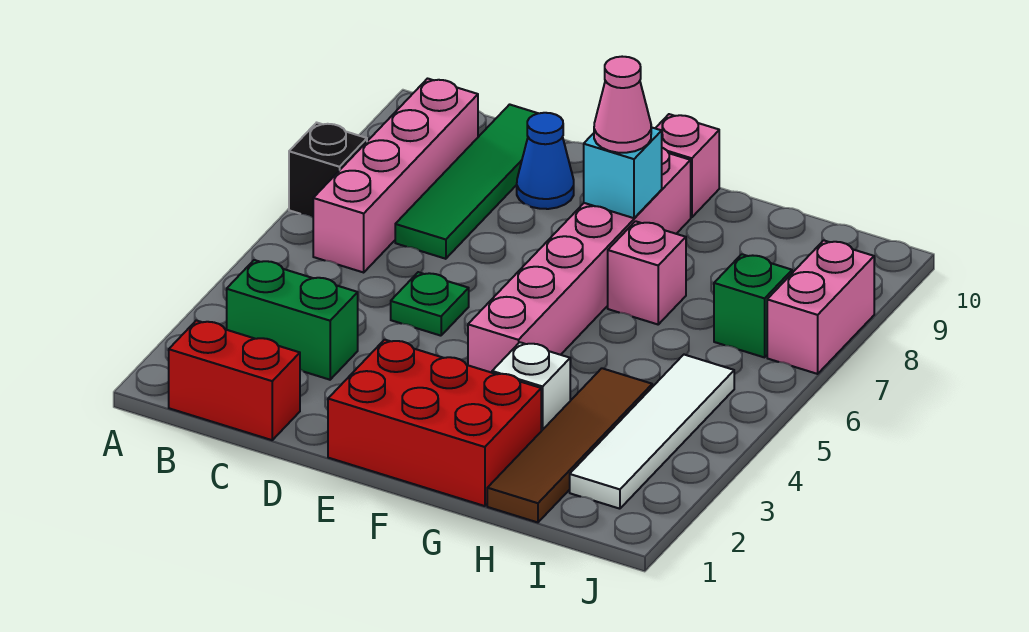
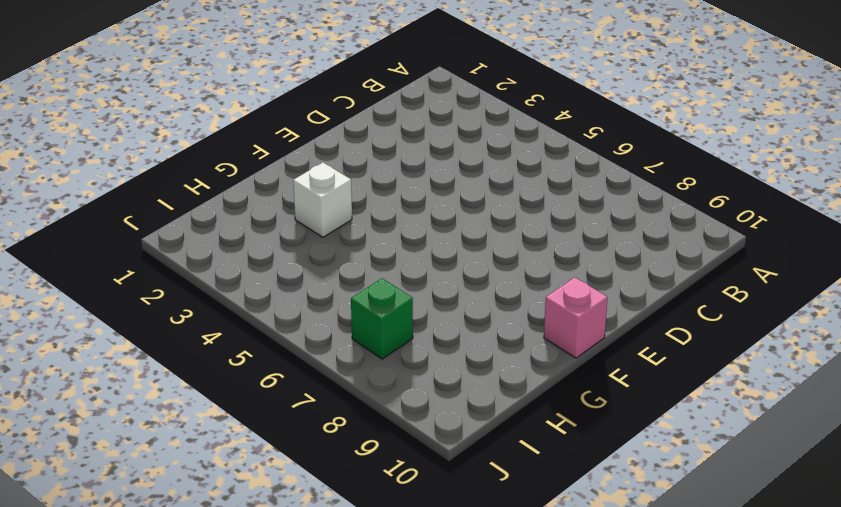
none -> black brick A7 level 1
none -> red brick B1:C1 level 1
none -> green brick B3:C3 level 1

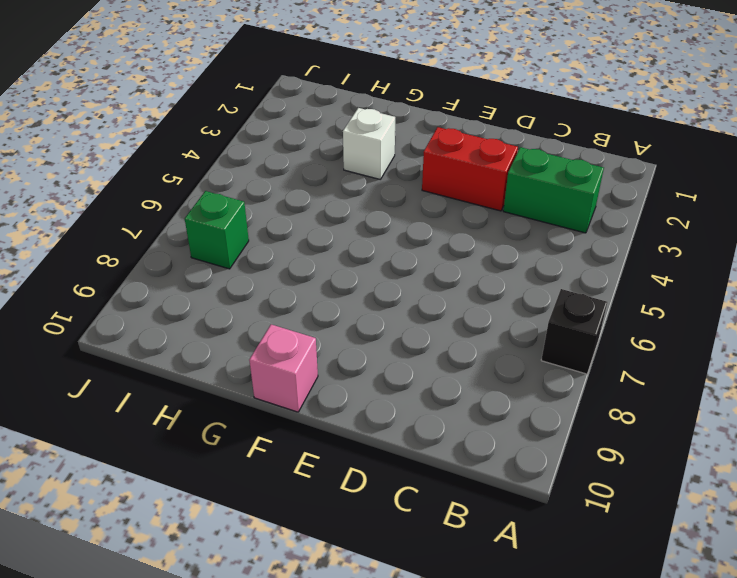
red brick D3:E3 level 1 -> red brick B1:C1 level 1
none -> pink brick B6:B9 level 1
none -> green tile C7:C10 level 1
none -> green plate D5 level 1

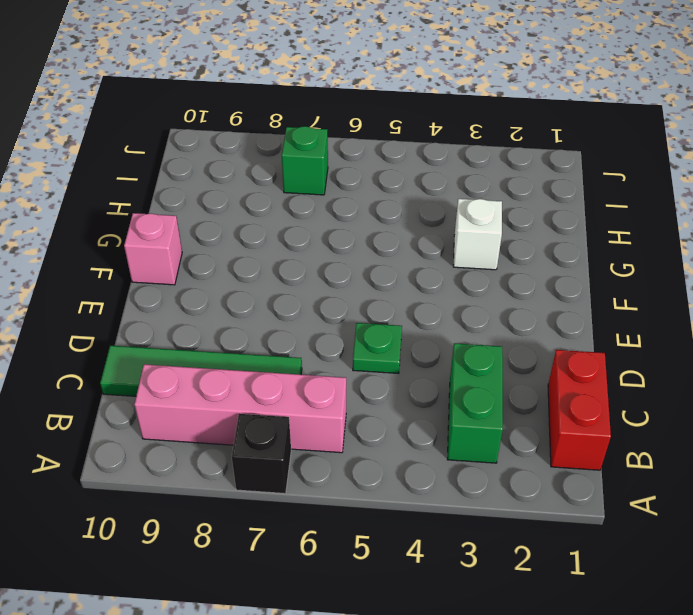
none -> blue cone D9 level 1
none -> red brick E1:G2 level 1
none -> pink brick F4:F9 level 1

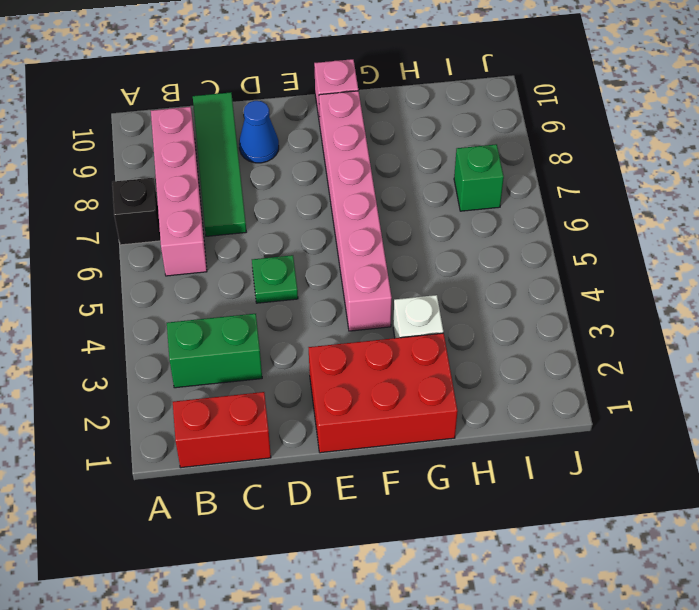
none -> pink brick G7 level 1
none -> brown tile H1:H4 level 1
none -> white tile I2:I5 level 1

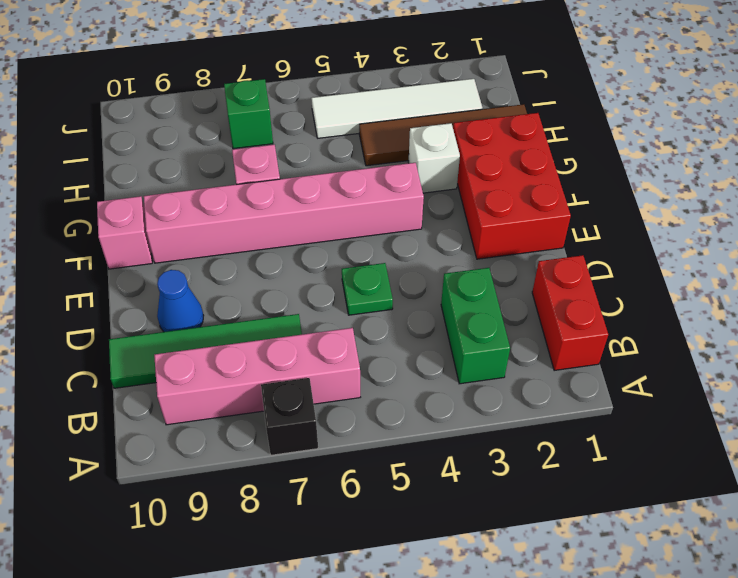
none -> pink brick J7:J8 level 1
none -> cyan brick F8 level 2
none -> pink cone F8 level 3

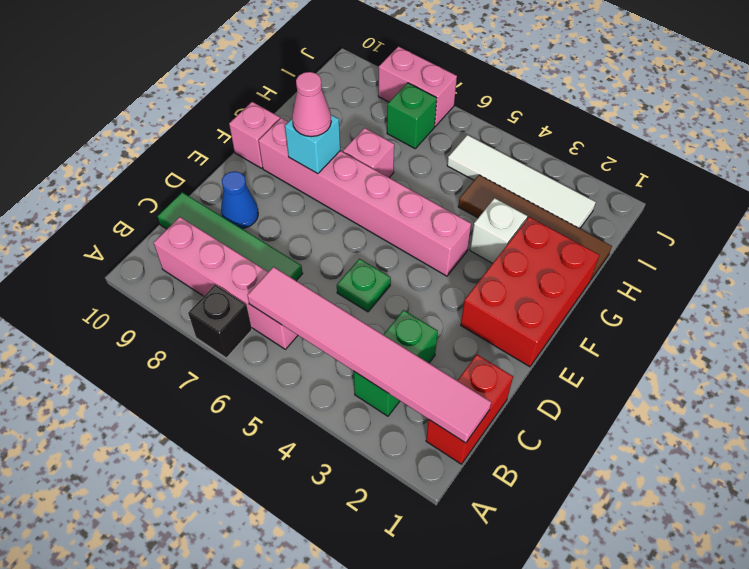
pink tile B1:B6 level 2 -> none

